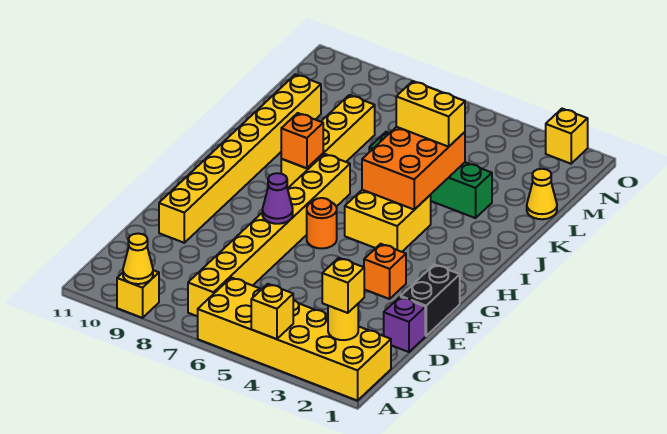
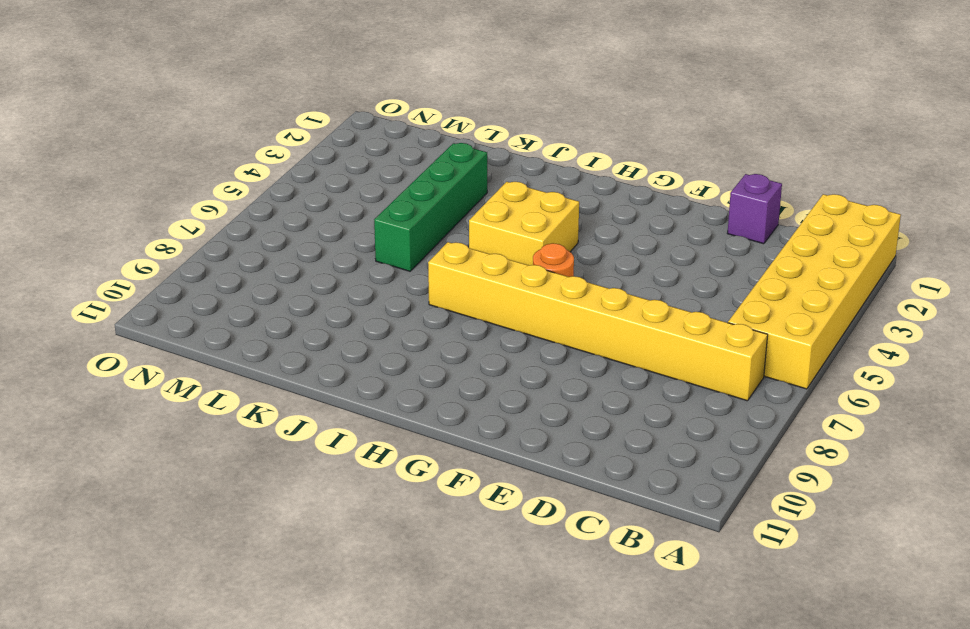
none -> yellow brick A9 level 1
none -> black brick E1:F1 level 1
none -> yellow brick E10:L10 level 1

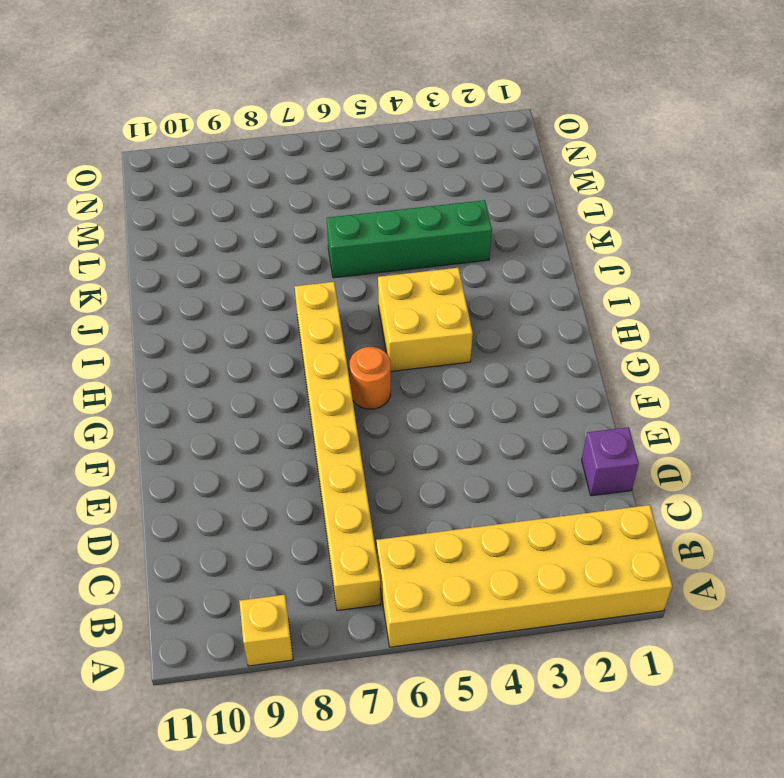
none -> black brick E1:F1 level 1
none -> yellow brick E10:L10 level 1
none -> orange brick F3 level 1

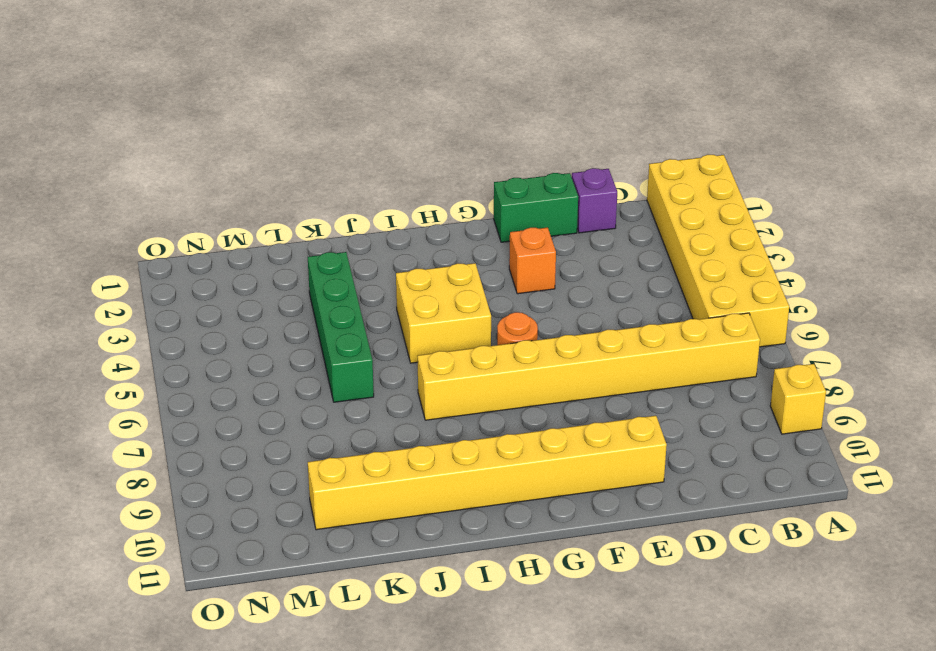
green brick E1:F1 level 1 -> black brick E1:F1 level 1
none -> yellow brick I8:L8 level 1
none -> yellow cone L1 level 1
none -> yellow brick O2 level 1

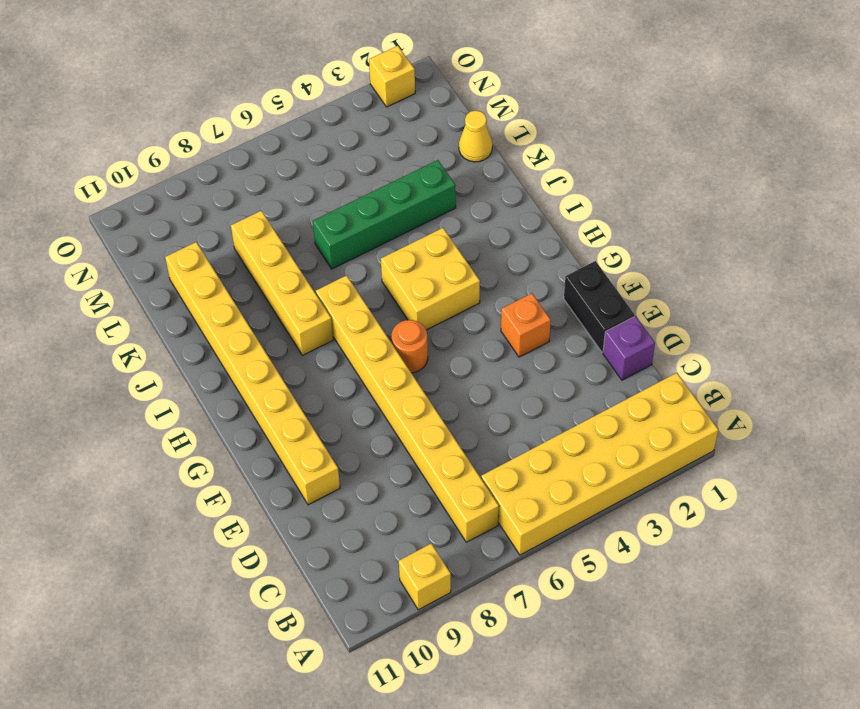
none -> yellow brick A4 level 2
none -> yellow cone A9 level 2
none -> yellow round brick B2 level 2

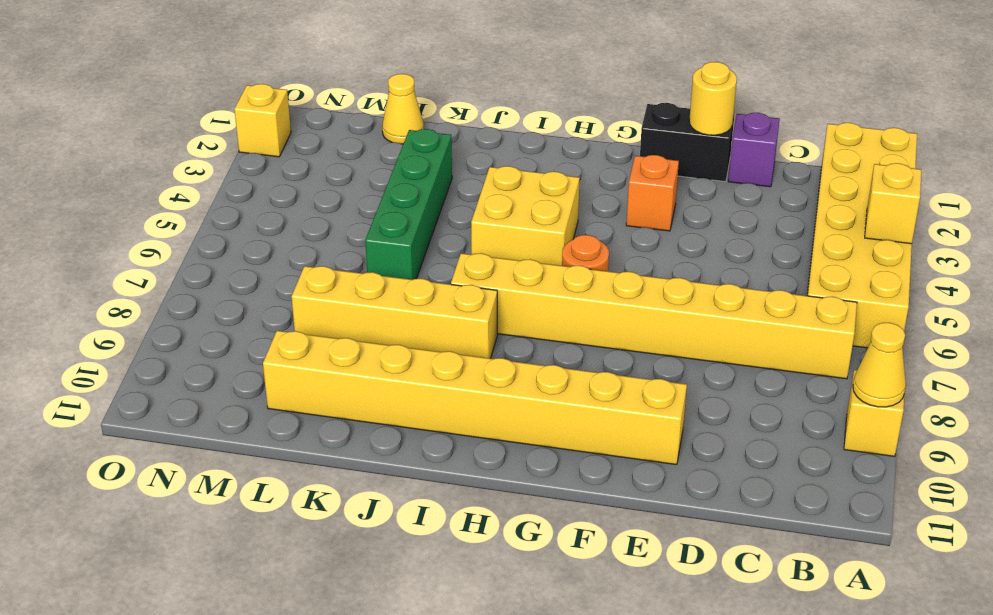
yellow round brick E1 level 2 -> yellow round brick B2 level 2
none -> purple cone F7 level 2
none -> orange brick I4:K5 level 2
none -> orange brick I8 level 2

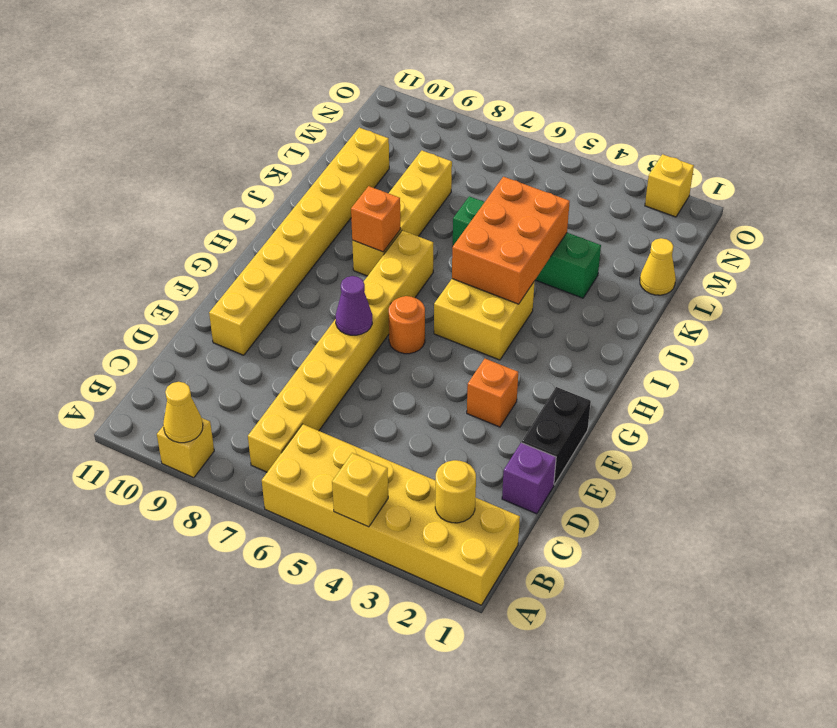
none -> yellow brick B2 level 3
none -> yellow brick K4:K5 level 3

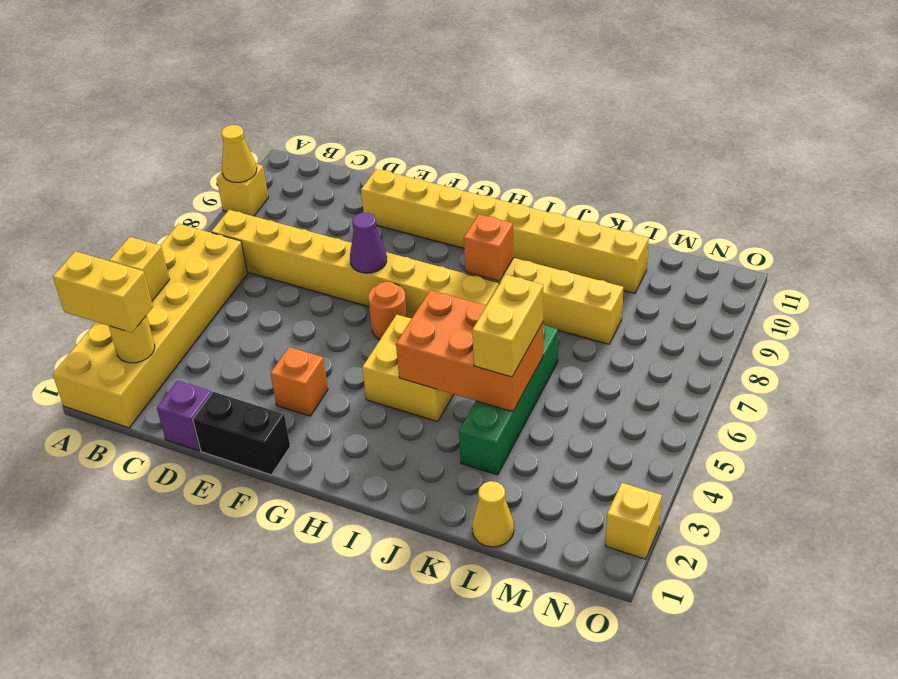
yellow brick A2:B2 level 3 -> yellow brick B2 level 3

